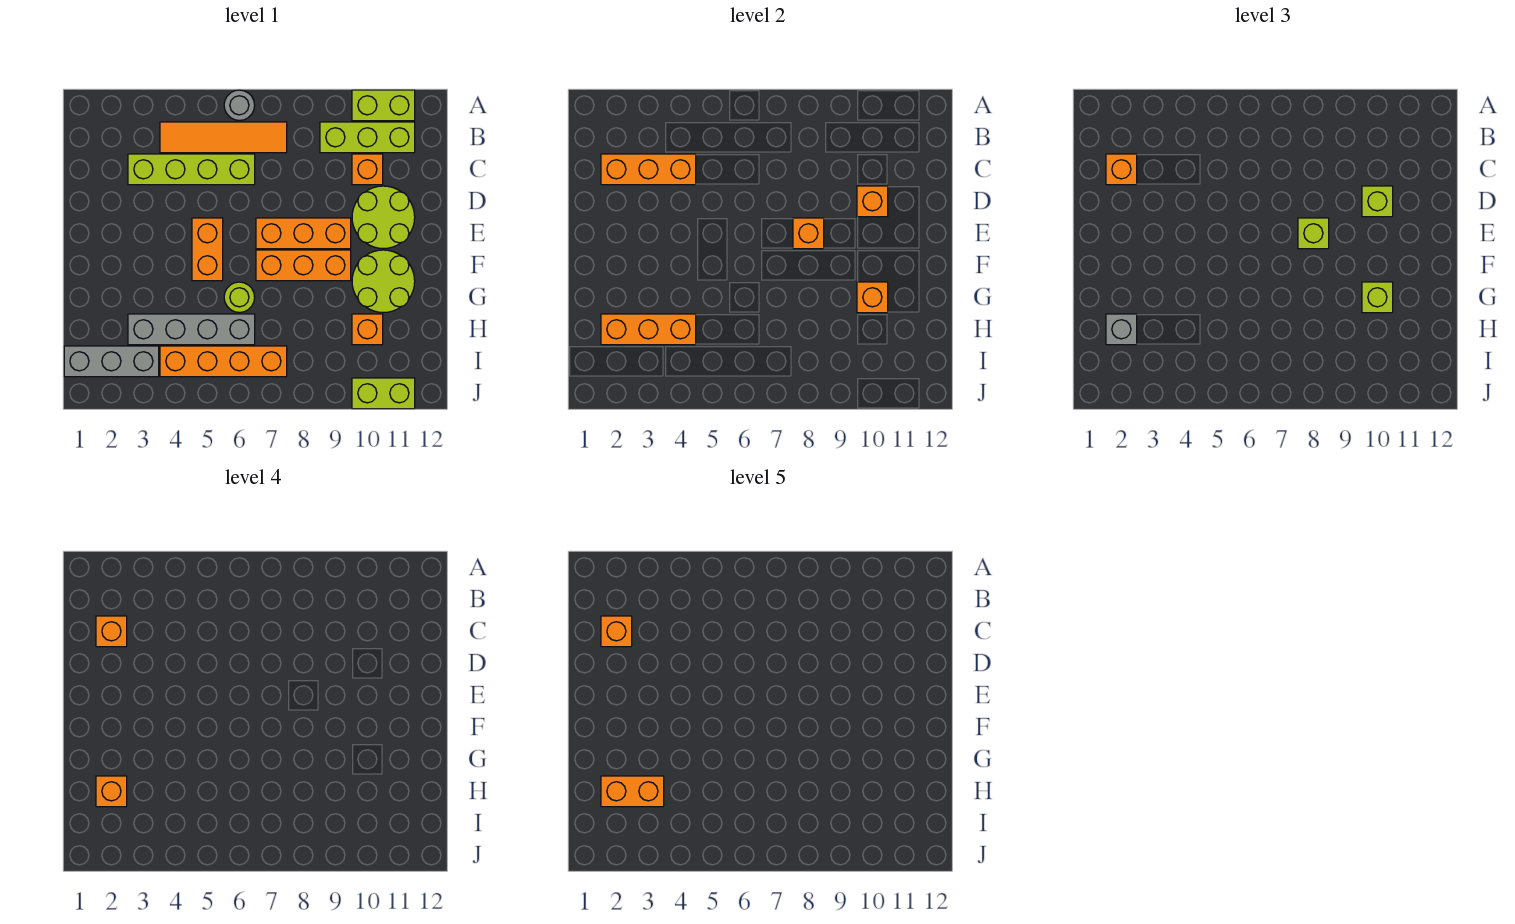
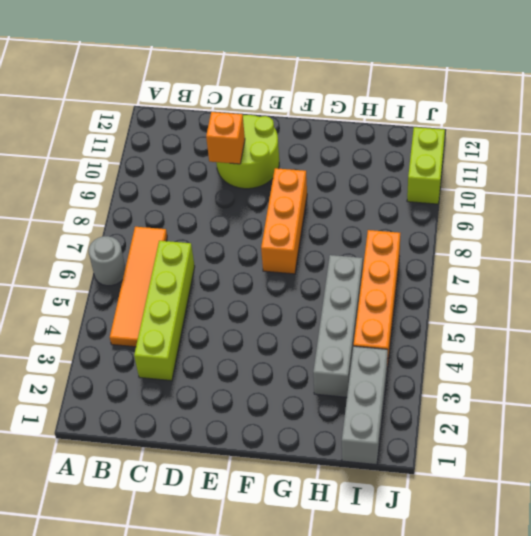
none -> lime brick A10:A11 level 1
none -> lime brick B9:B11 level 1
none -> orange brick C10 level 1
none -> orange brick E5:F5 level 1

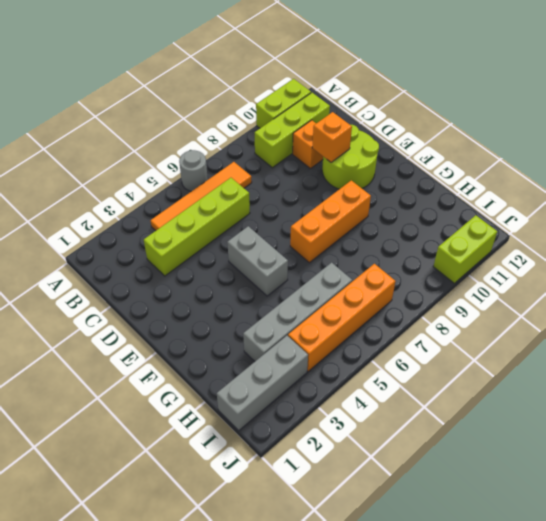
grey brick E5:F5 level 1 -> orange brick E5:F5 level 1
none -> orange brick E7:E9 level 1
none -> lime round brick F10:G11 level 1
none -> lime round brick G6 level 1
none -> orange brick H10 level 1

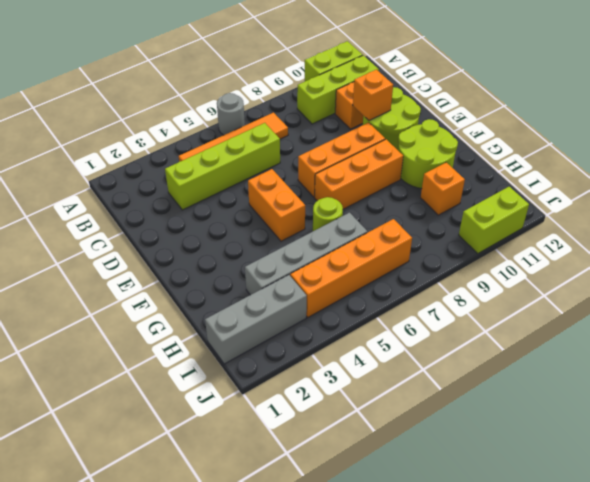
none -> orange brick C2:C4 level 2
none -> orange brick E8 level 2
none -> orange brick G10 level 2
none -> orange brick H2:H4 level 2

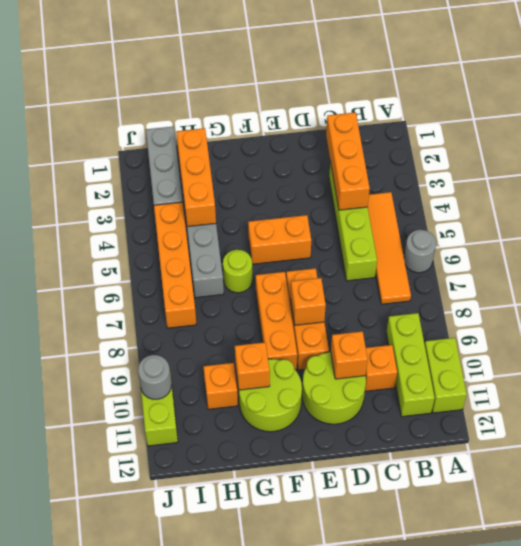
grey round brick J10 level 2 -> none
none -> orange brick C2 level 3
none -> lime brick D10 level 3
none -> lime brick E8 level 3
none -> lime brick G10 level 3

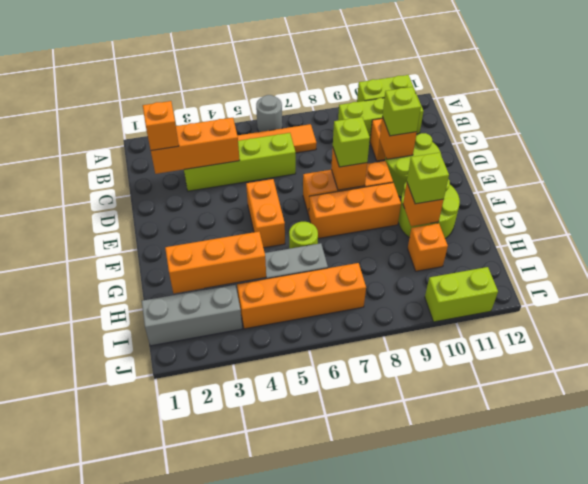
none -> grey brick H2 level 3
none -> orange brick C2 level 4
none -> orange brick H2 level 4
none -> orange brick C2 level 5

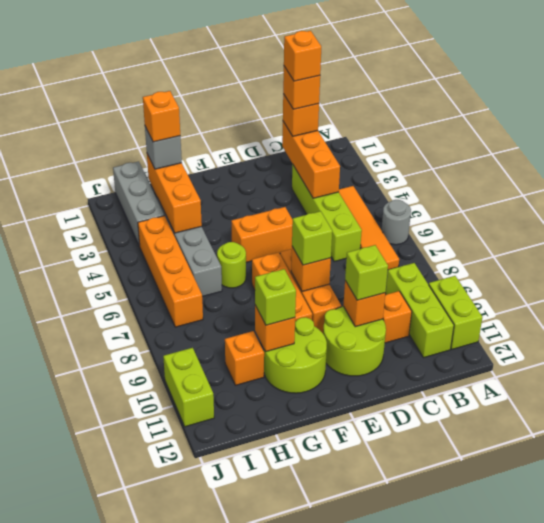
none -> orange brick H2:H3 level 5

